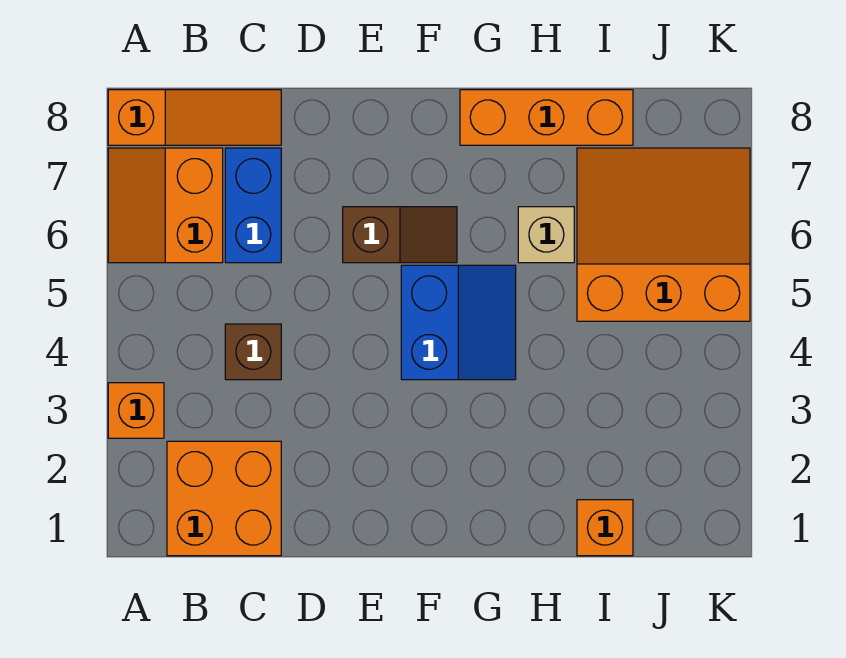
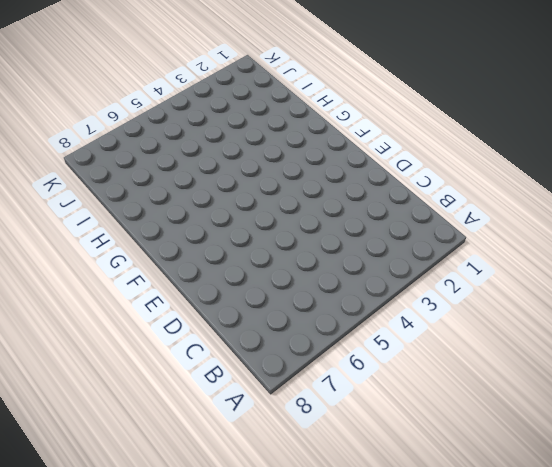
none -> orange brick A3 level 1
none -> orange slope A6:B7 level 1 top B
none -> orange slope A8:C8 level 1 top A

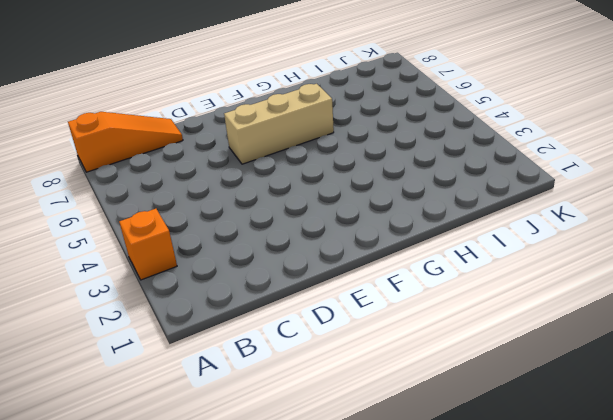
tan brick E6:G6 level 1 -> brown slope E6:F6 level 1 top E
none -> orange slope A6:B7 level 1 top B
none -> orange brick B1:C2 level 1
none -> brown brick C4 level 1

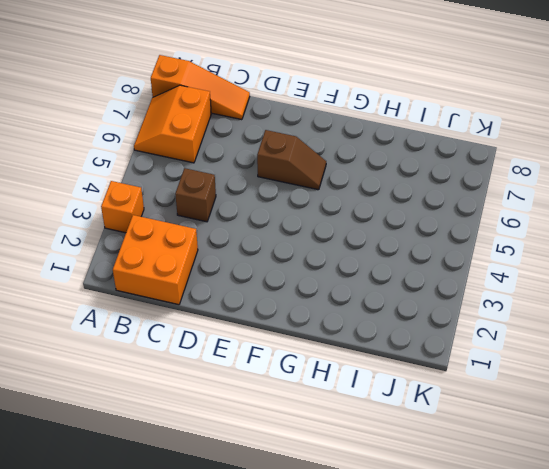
none -> blue brick C6:C7 level 1
none -> blue slope F4:G5 level 1 top F
none -> orange brick G8:I8 level 1

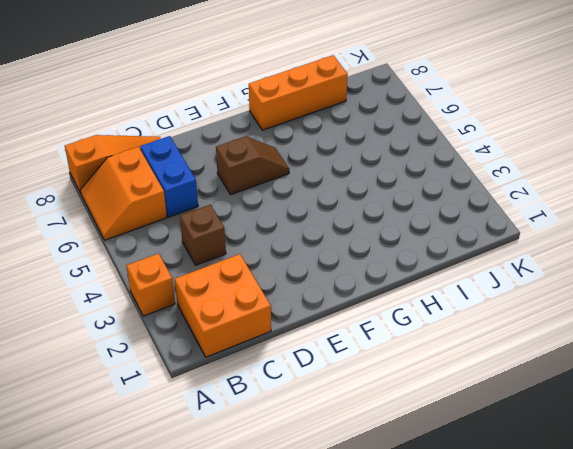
none -> blue slope F4:G5 level 1 top F
none -> tan brick H6 level 1
none -> orange brick I1 level 1

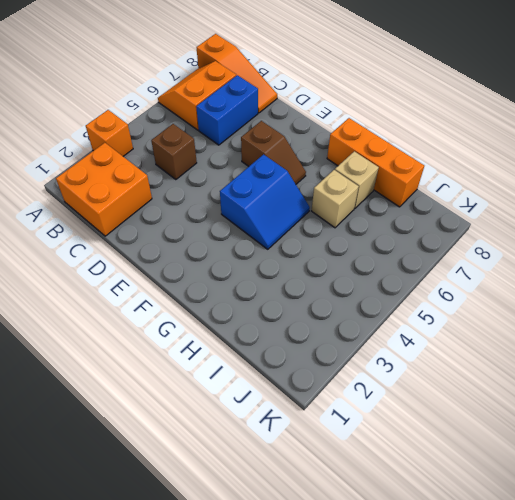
tan brick H7 level 1 -> none
none -> orange brick I1 level 1
none -> orange slope I5:K7 level 1 top 5

